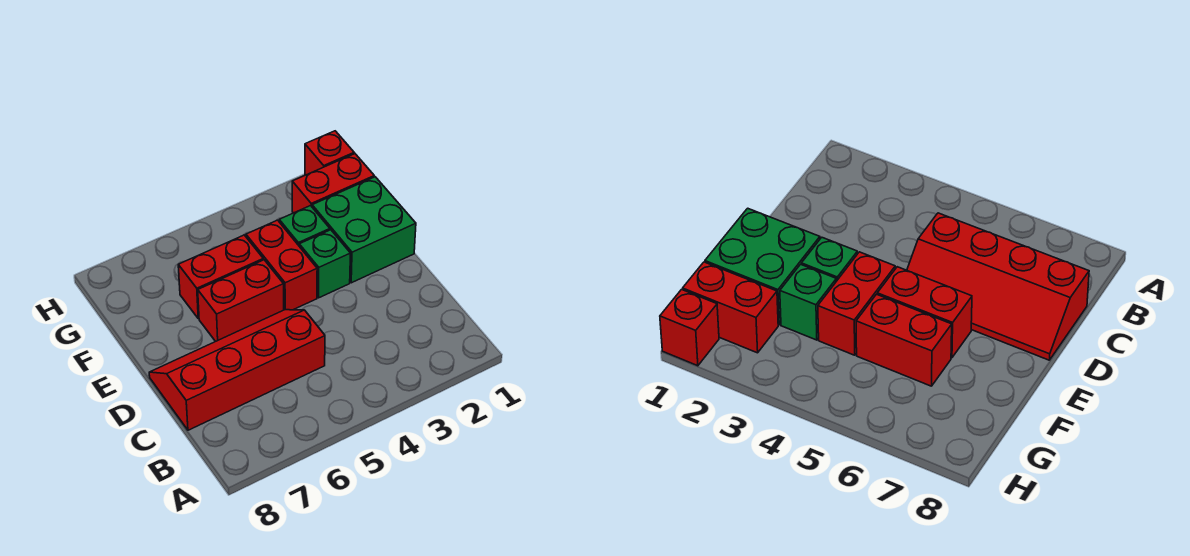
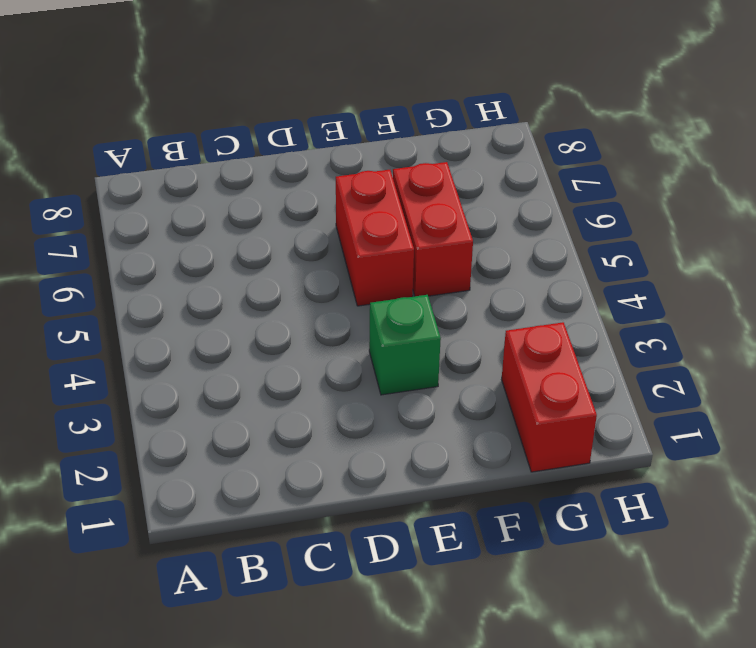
none -> red slope C5:D8 level 1 top C
none -> green brick E1:F2 level 1

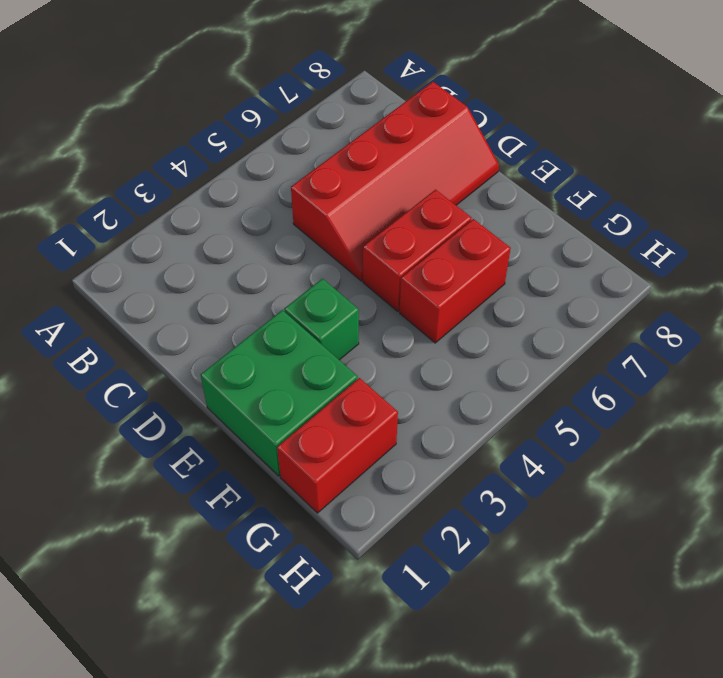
none -> red brick E4:F4 level 1
none -> green brick F3 level 1

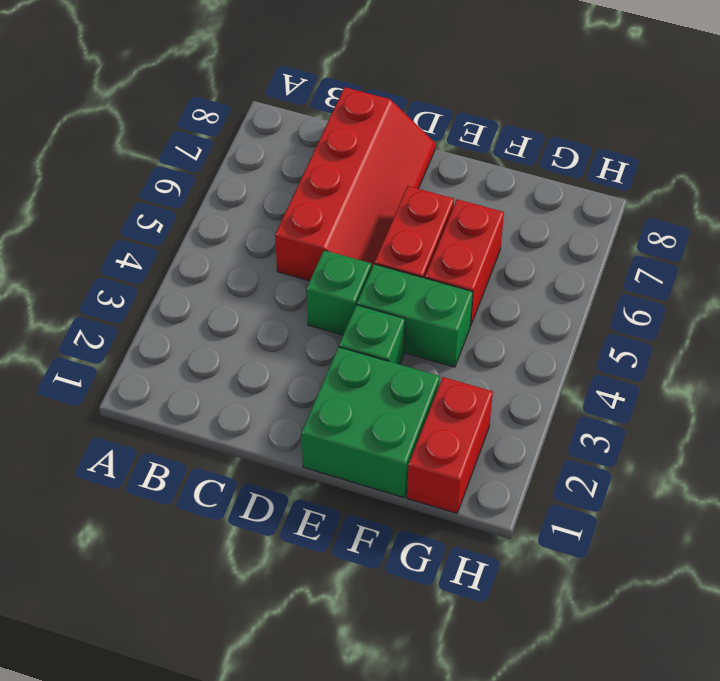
green brick D4 level 1 -> green brick F3 level 1
green brick E4:F4 level 1 -> red brick E4:F4 level 1
none -> red brick H1 level 1

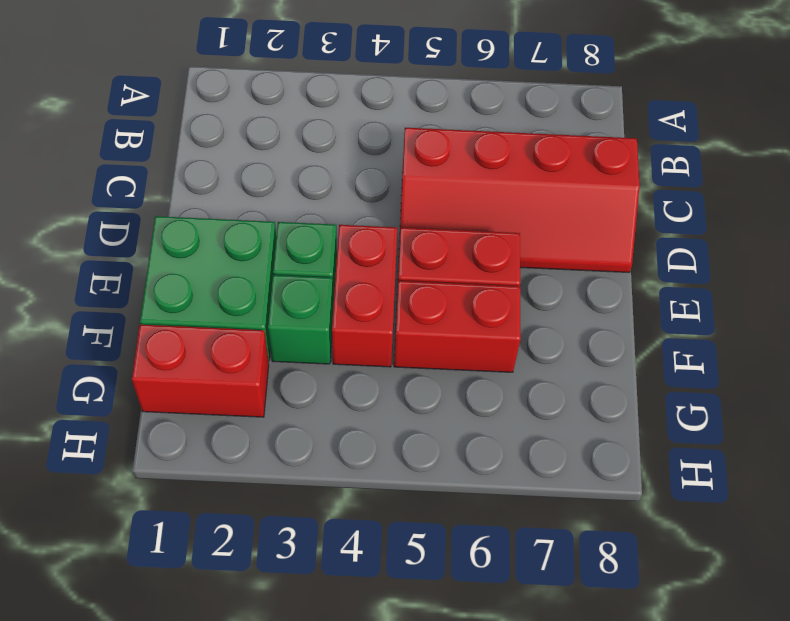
none -> red brick H1 level 1

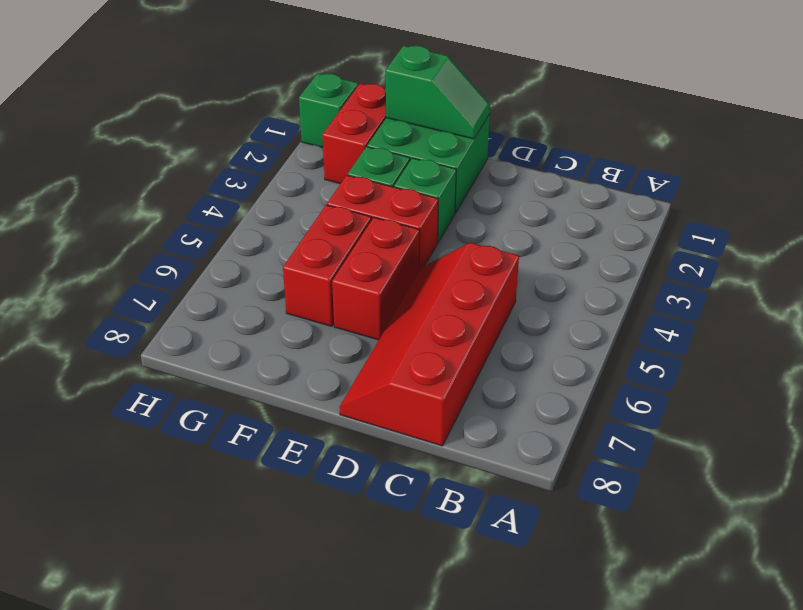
green slope E1:F1 level 2 top F -> none
green brick H1 level 1 -> red brick H1 level 1

